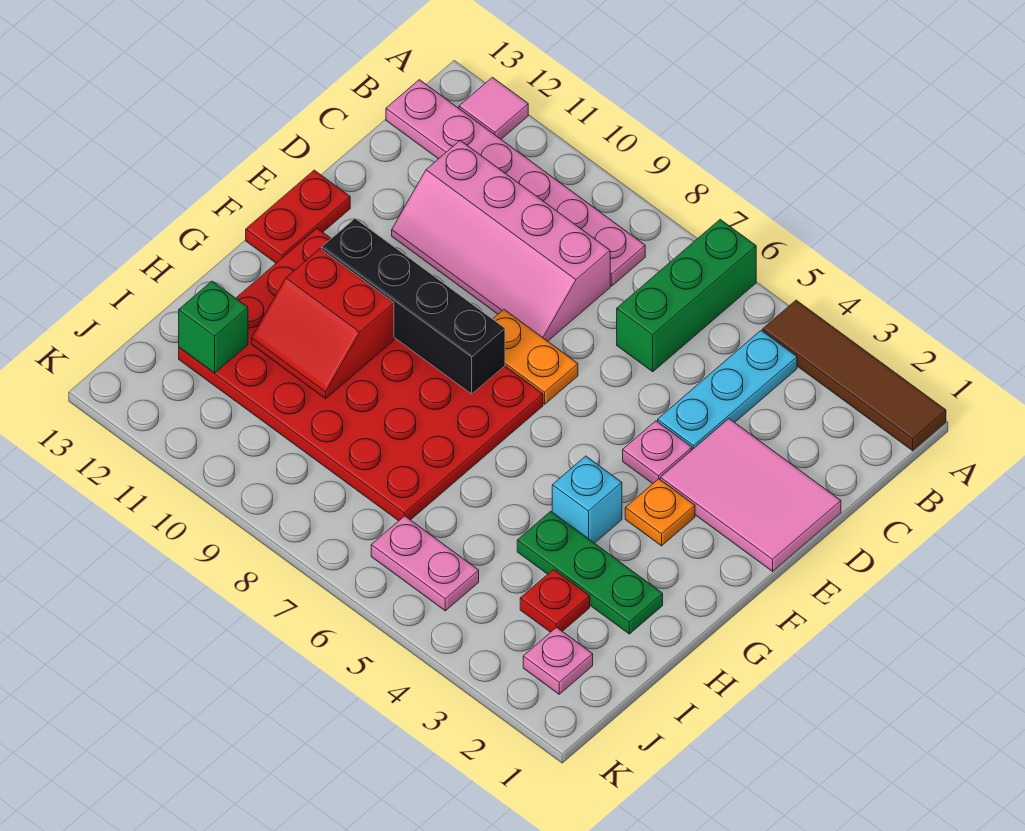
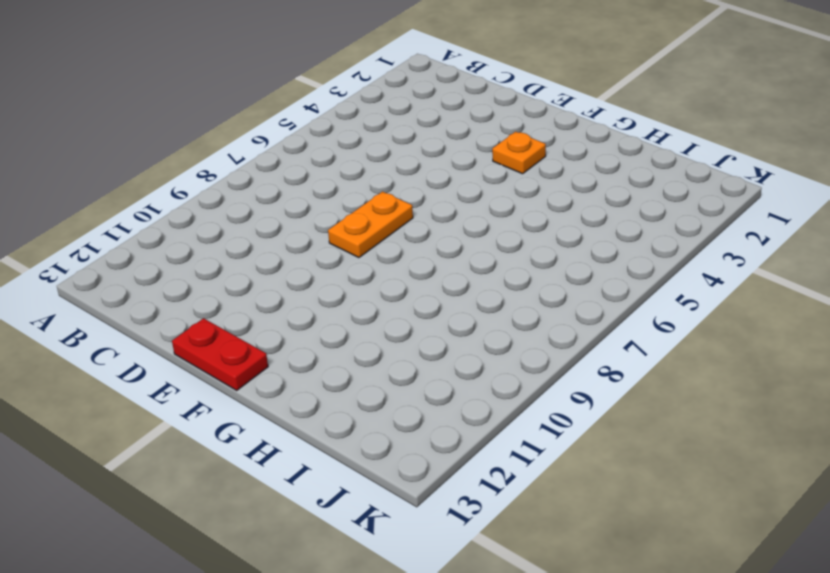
none -> brown tile A1:A4 level 1
none -> green brick A6:C6 level 1
none -> pink tile A12 level 1

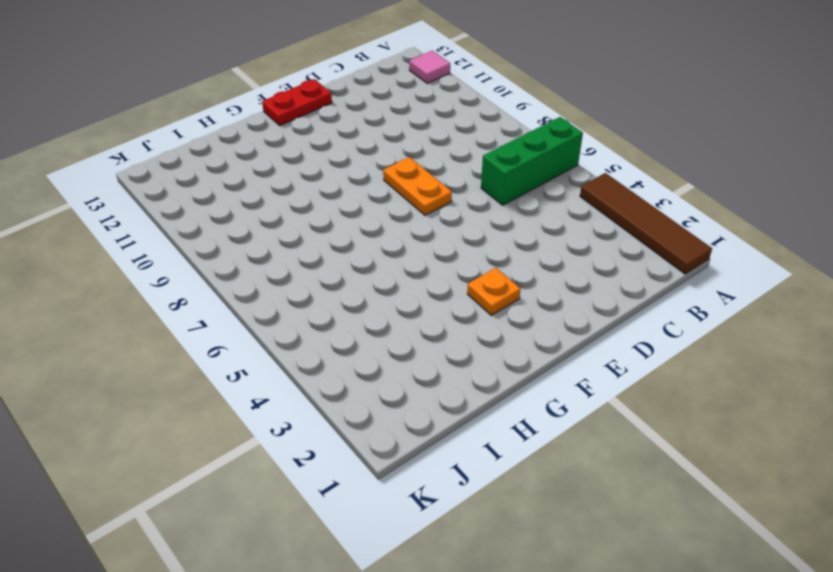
none -> cyan plate B4:D4 level 1
none -> pink plate B8:B13 level 1
none -> pink slope C8:D11 level 1 top C

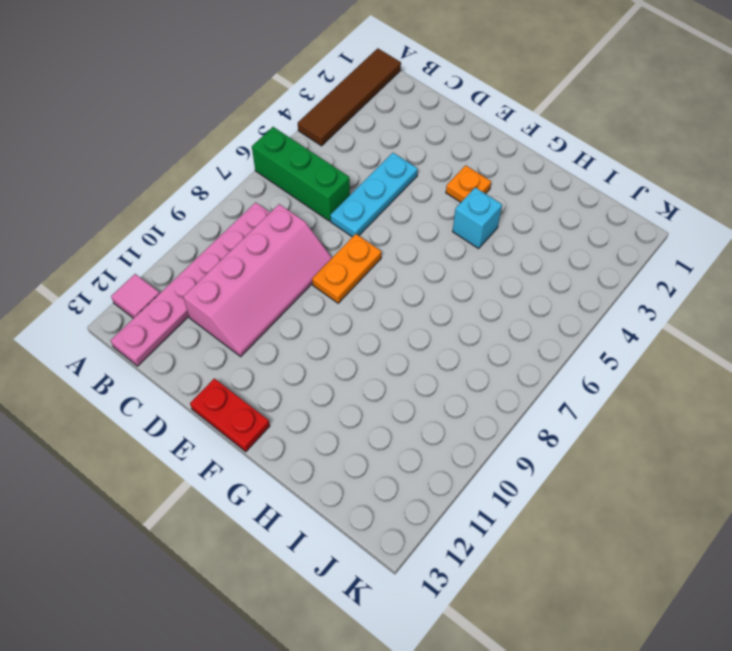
cyan plate D4:D6 level 1 -> cyan plate B4:D4 level 1
none -> pink tile D1:E3 level 1
none -> pink plate E4 level 1
none -> red plate F7:I12 level 1

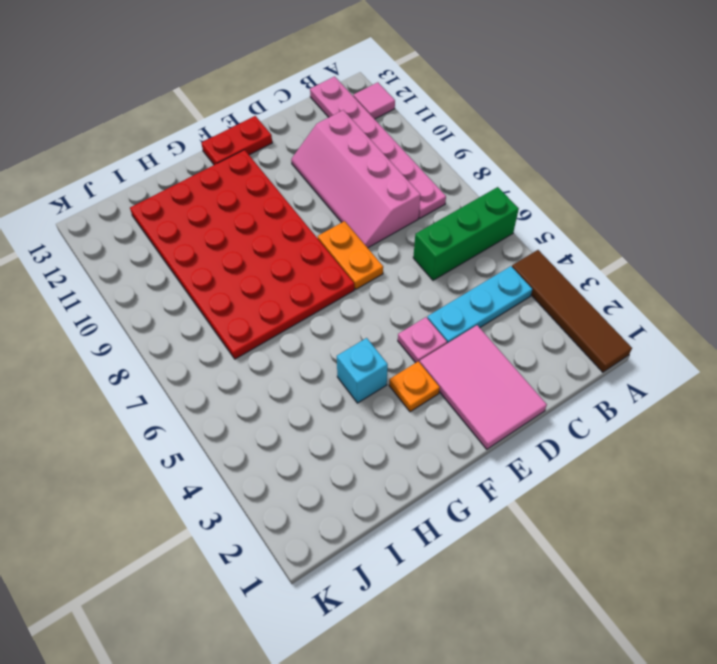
none -> green plate H2:H4 level 1
none -> red plate I3 level 1
none -> pink plate J2 level 1

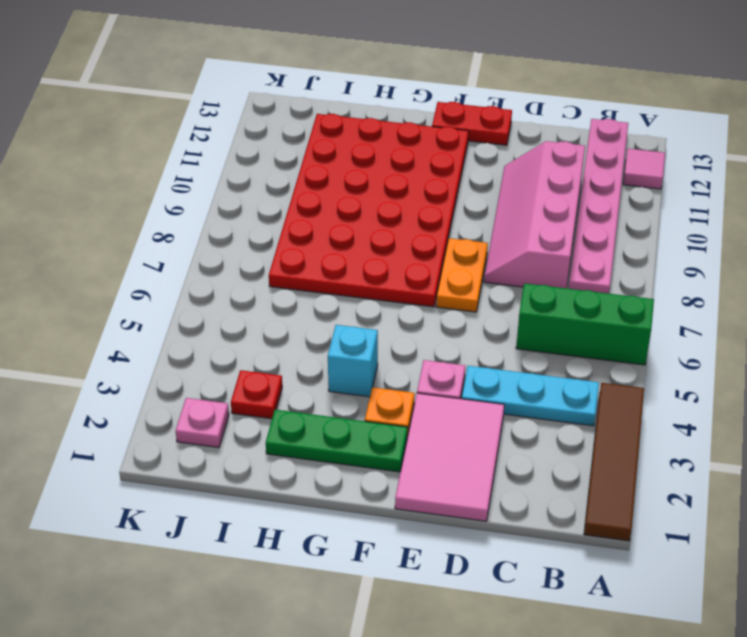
green plate F2:H2 level 1 -> green plate H2:H4 level 1
none -> pink plate J5:J6 level 1
none -> black brick F8:F11 level 2
none -> red slope G10:H11 level 2 top G

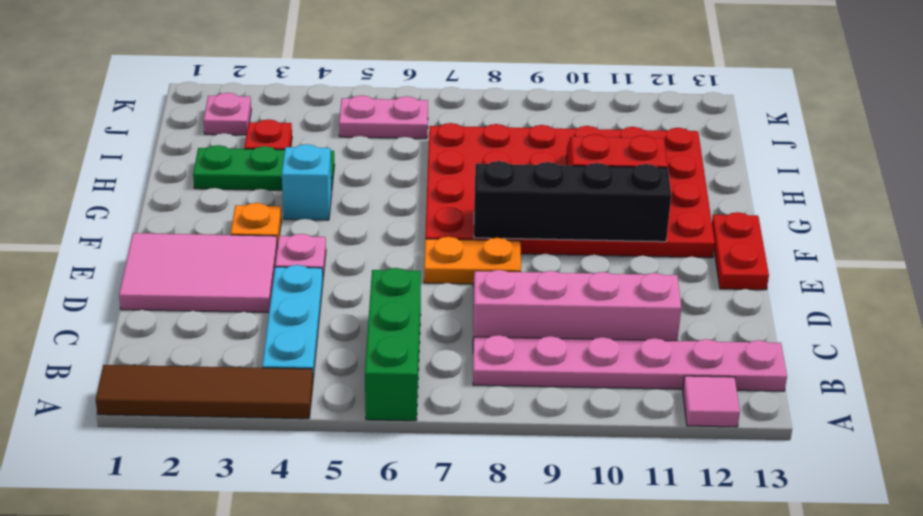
none -> green brick I12 level 2

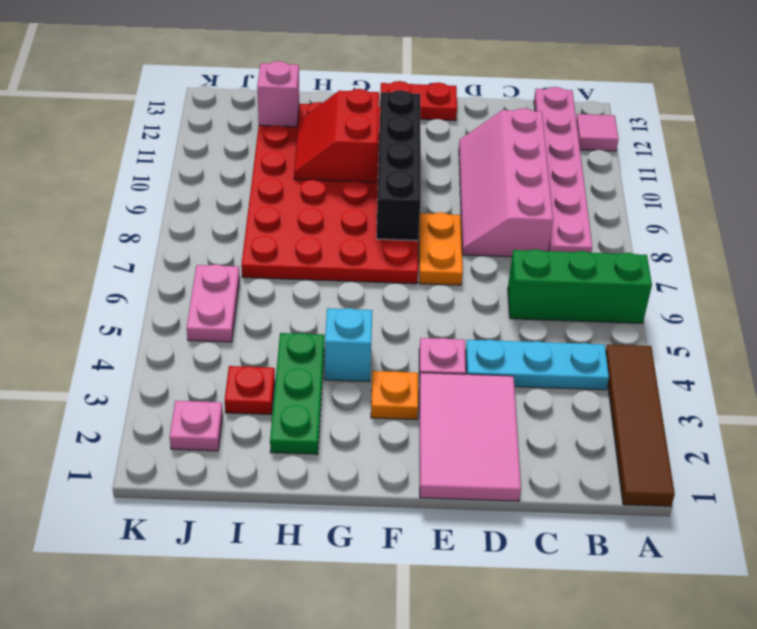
pink brick I12 level 2 -> green brick I12 level 2

